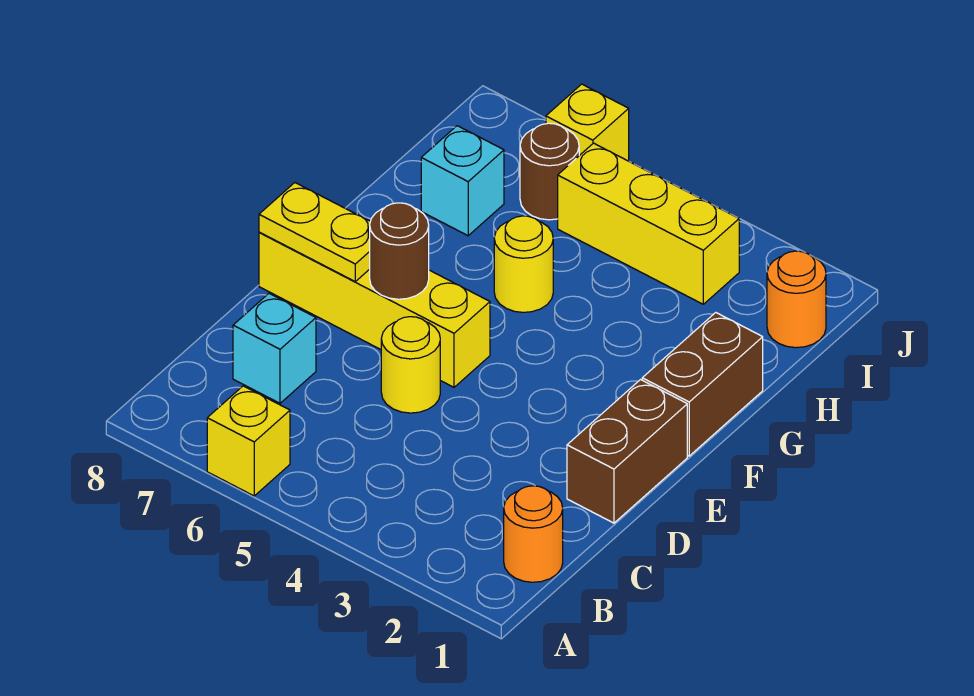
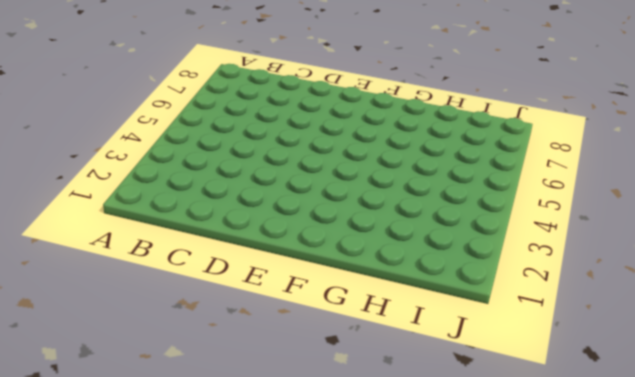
none -> yellow brick A6 level 1
none -> orange round brick B1 level 1
none -> cyan brick C7 level 1

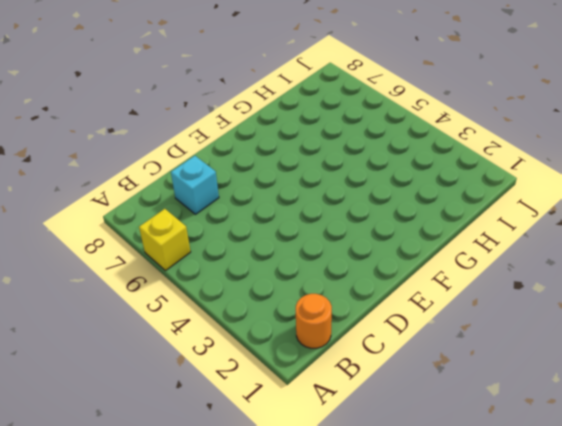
none -> brown brick D1:E1 level 1
none -> yellow round brick D5 level 1
none -> yellow brick E5:E8 level 1

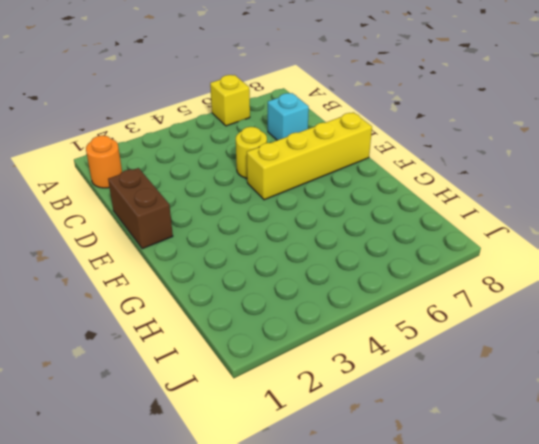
none -> brown brick F1:G1 level 1
none -> yellow round brick G5 level 1
none -> cyan brick H7 level 1

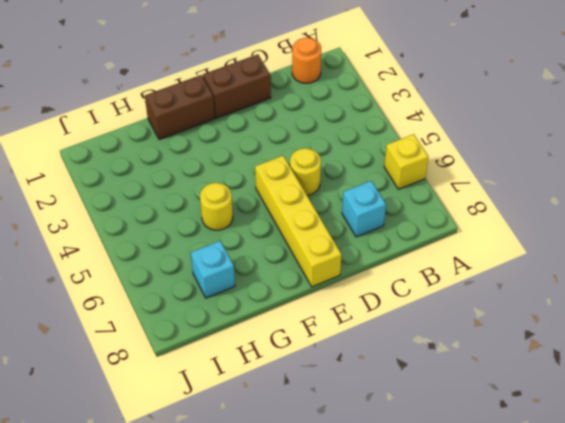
none -> orange round brick I1 level 1
none -> yellow brick I3:I5 level 1
none -> brown round brick I6 level 1

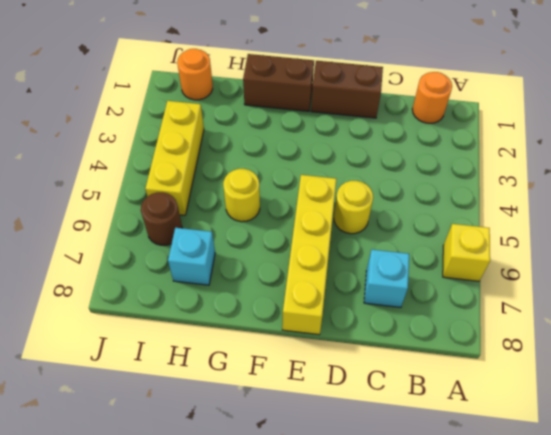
none -> yellow brick J6 level 1
none -> brown round brick E6 level 2
none -> yellow plate E7:E8 level 2

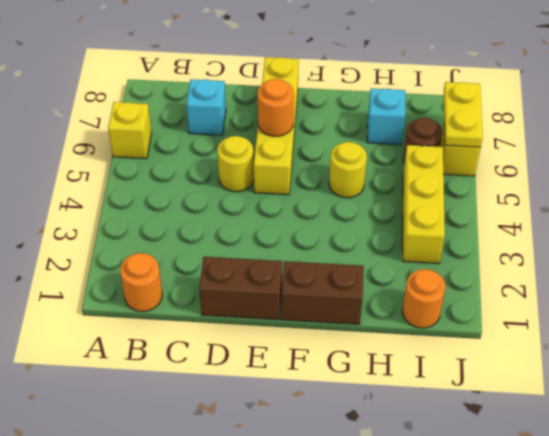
orange round brick E6 level 2 -> brown round brick E6 level 2
yellow plate J6:J7 level 2 -> yellow plate E7:E8 level 2

